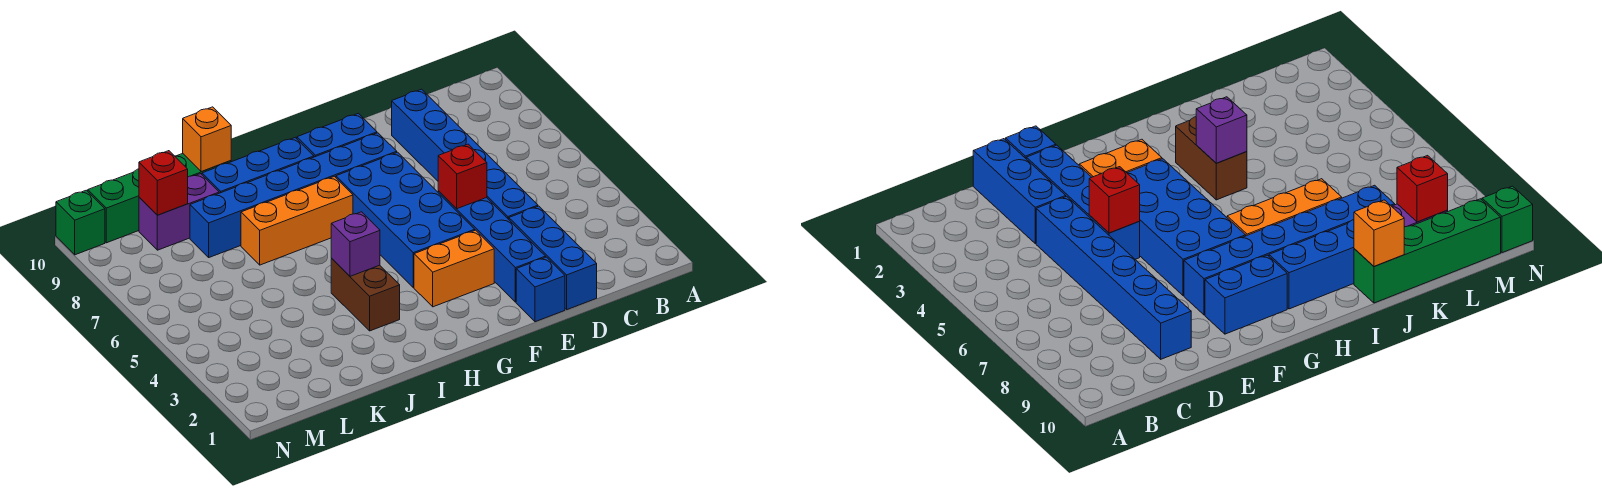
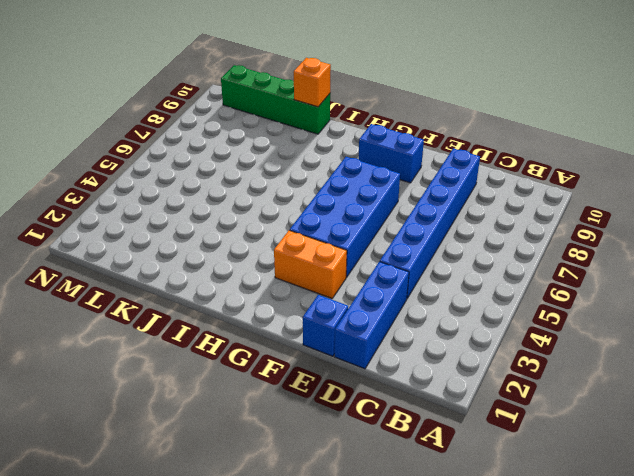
none -> blue brick E2:E5 level 1
none -> blue brick F8:K8 level 1
none -> orange brick H7:J7 level 1

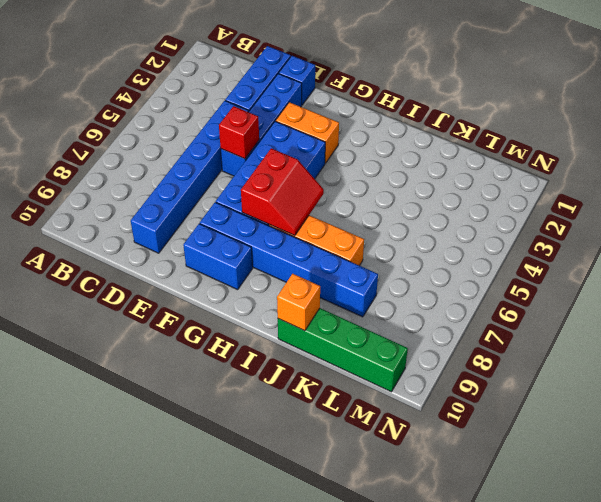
red slope G6:H7 level 2 top G -> none
none -> blue brick H9:J9 level 1
none -> brown brick I3:I4 level 1
none -> purple brick K9:L9 level 1

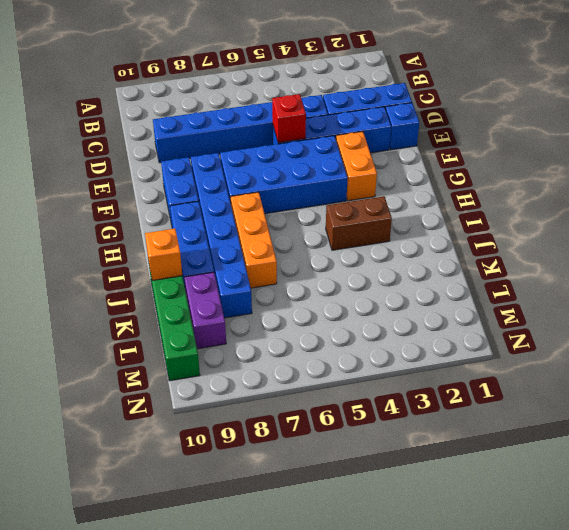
none -> green brick N10 level 1
none -> purple brick I4 level 2
none -> red brick L9 level 2

